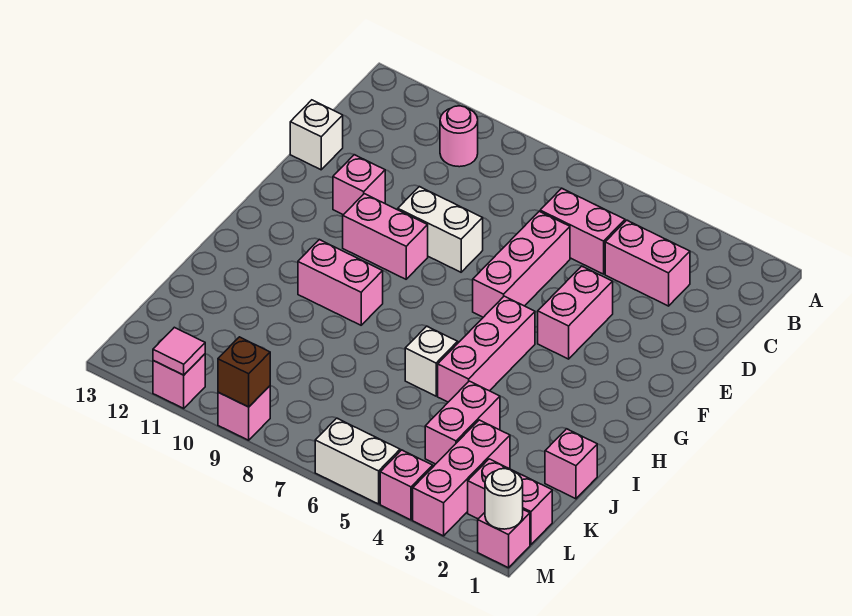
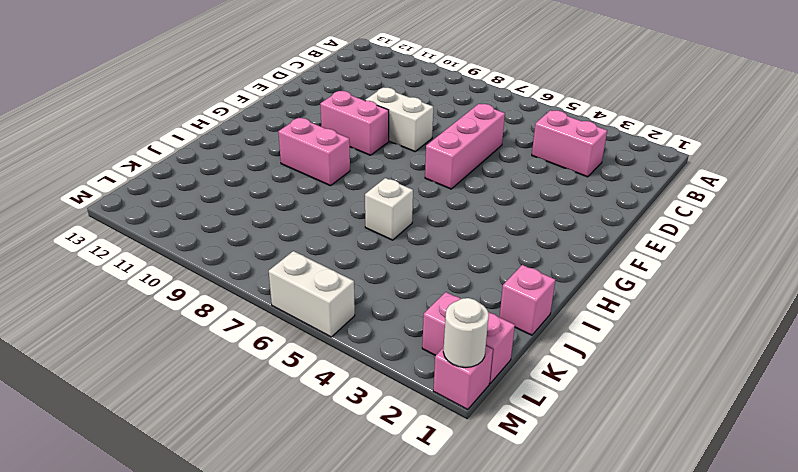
none -> pink round brick B10 level 1
none -> pink brick C5:C6 level 1
none -> white brick D13 level 1

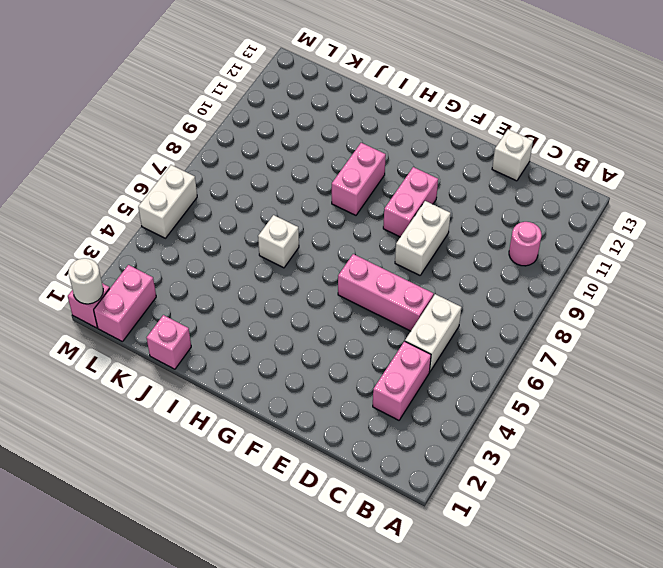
white brick C5:C6 level 1 -> pink brick C5:C6 level 1
none -> pink brick E4:F4 level 1
none -> pink brick E11 level 1
none -> pink brick G5:I5 level 1

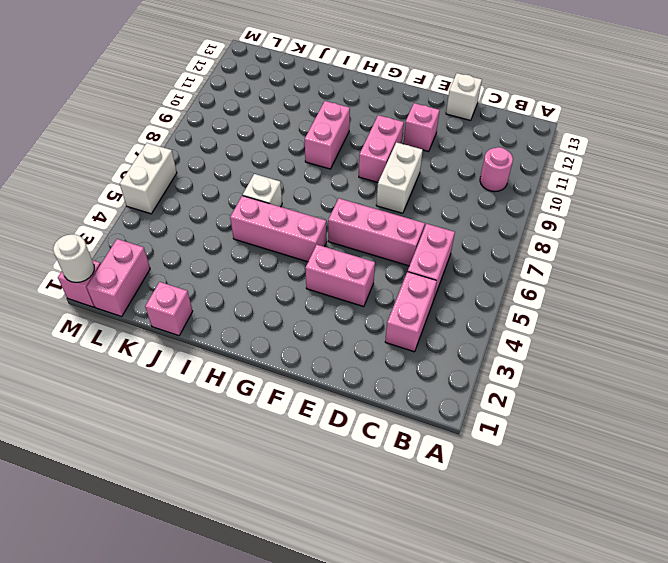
none -> pink brick J4:K4 level 1
none -> pink brick K3:M3 level 1
none -> pink brick M4 level 1

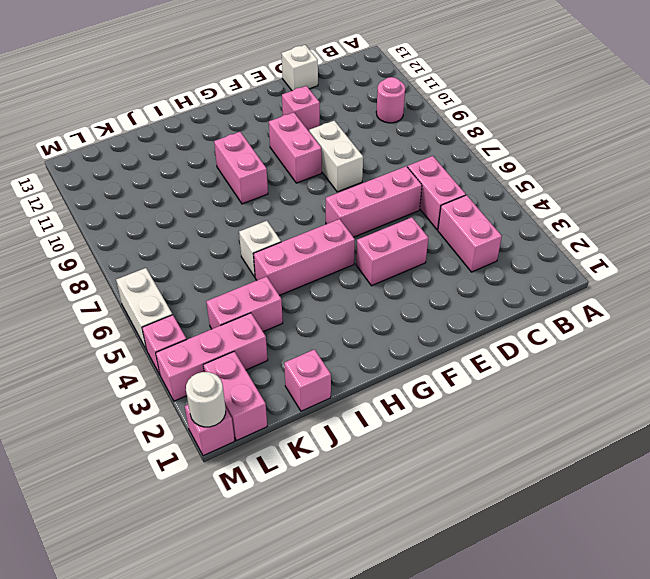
none -> pink brick M9 level 1
none -> pink brick M11 level 1
none -> brown brick M9 level 2

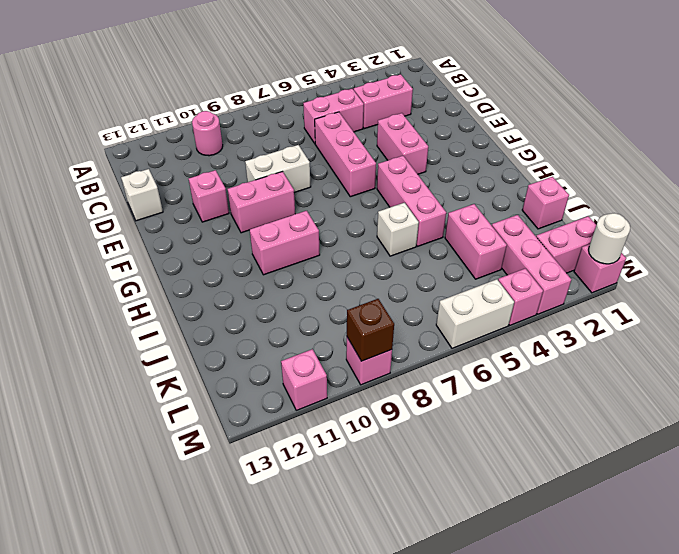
none -> pink tile M11 level 2

